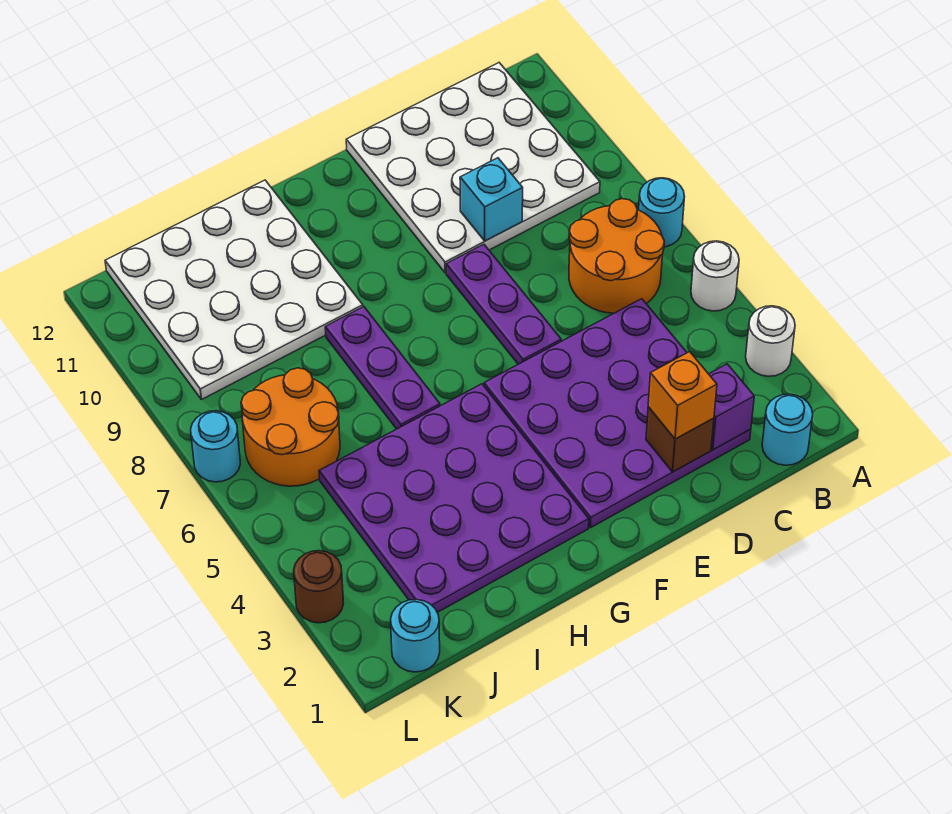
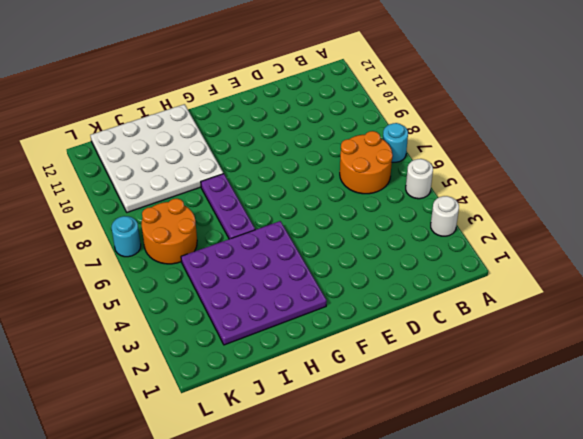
none -> cyan round brick B1 level 1
none -> white plate B9:E12 level 1
none -> purple plate C2:F5 level 1

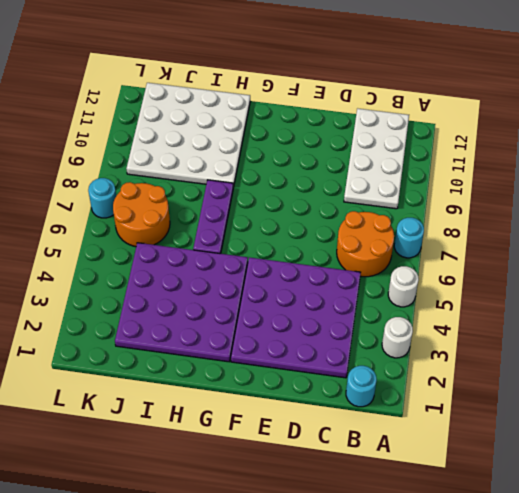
white plate B9:C12 level 1 -> white plate B9:E12 level 1
none -> purple plate E6:E8 level 1
none -> cyan round brick K1 level 1
none -> brown round brick L3 level 1

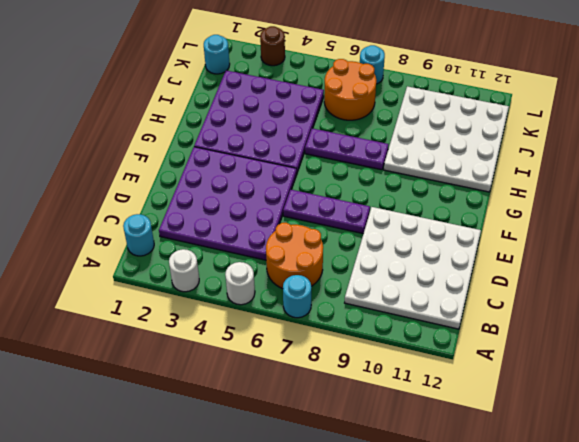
none -> purple brick C2 level 2
none -> brown brick D2 level 2
none -> cyan brick D9 level 2

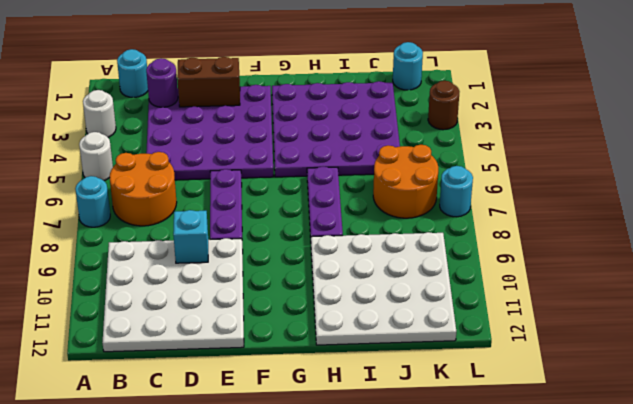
purple round brick C2 level 2 -> purple brick C2 level 2
brown brick D2:E2 level 2 -> brown brick D2 level 2
none -> orange brick D2 level 3

